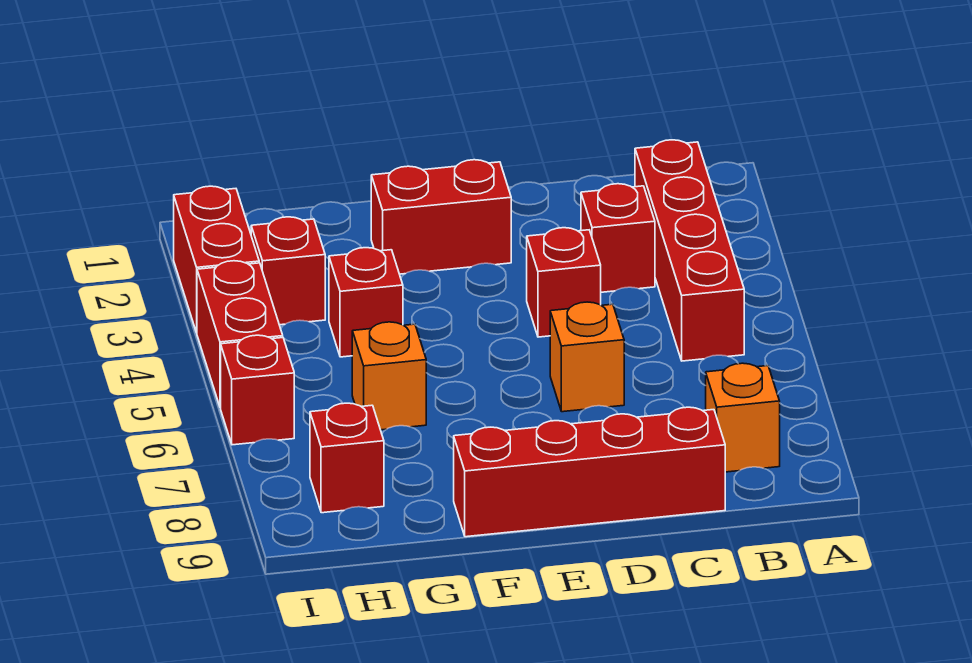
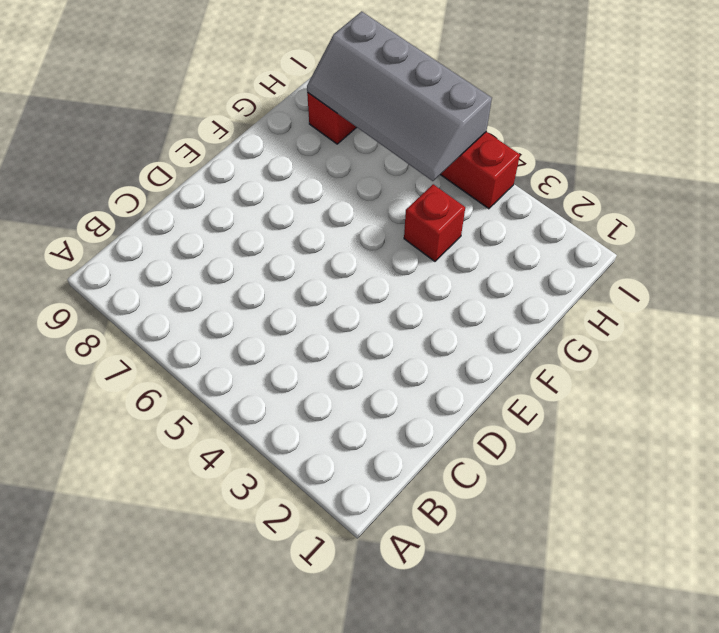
grey slope H5:I8 level 2 top I -> none
none -> red brick B2:B5 level 1
none -> orange brick B8 level 1
none -> red brick C3 level 1

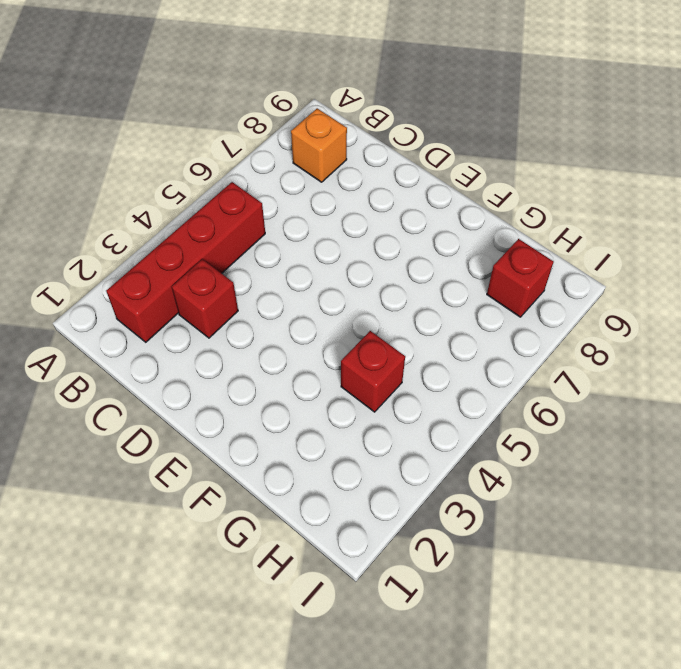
none -> red brick C9:F9 level 1
none -> red brick D4 level 1
none -> orange brick D6 level 1

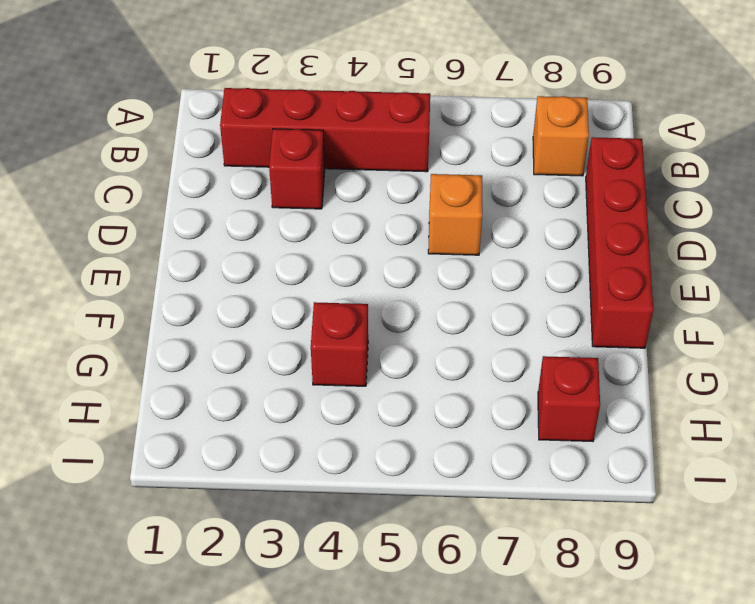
none -> red brick D4 level 1
none -> red brick E2:F2 level 1
none -> orange brick G6 level 1

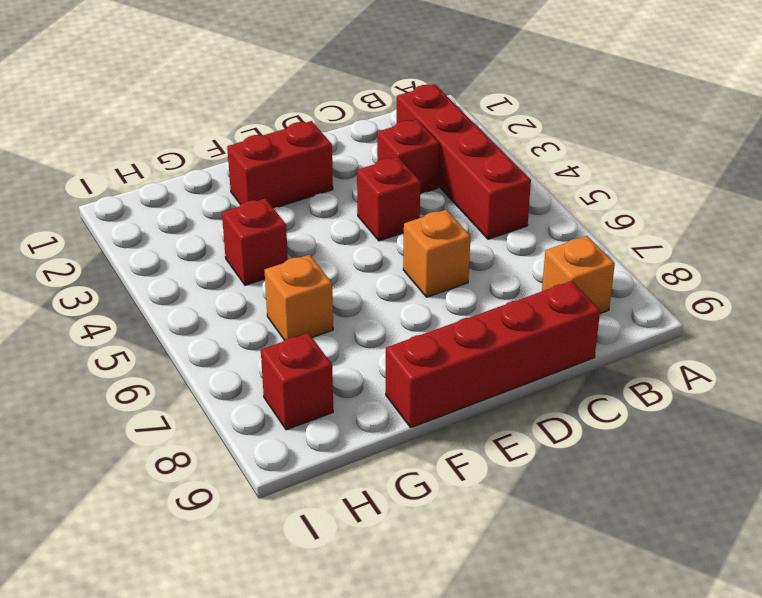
none -> red brick H3 level 1
none -> red brick I2:I3 level 1
none -> red brick I4:I5 level 1

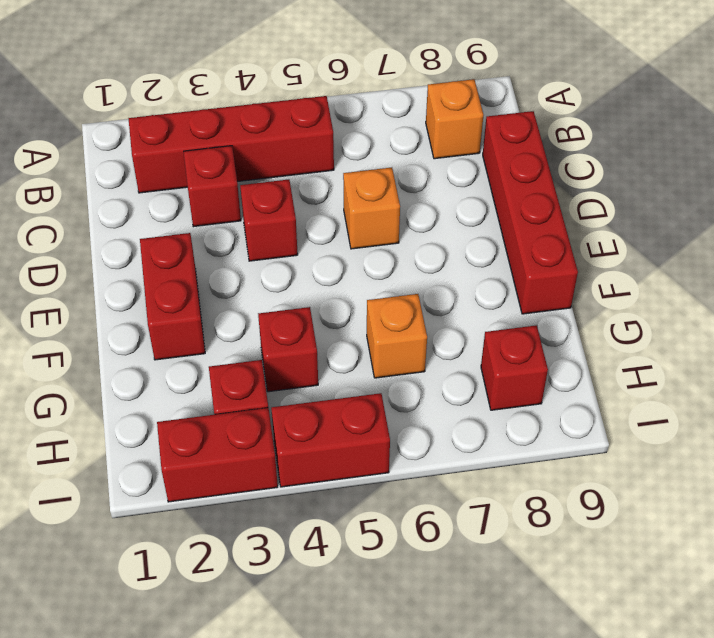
none -> red brick I6 level 1

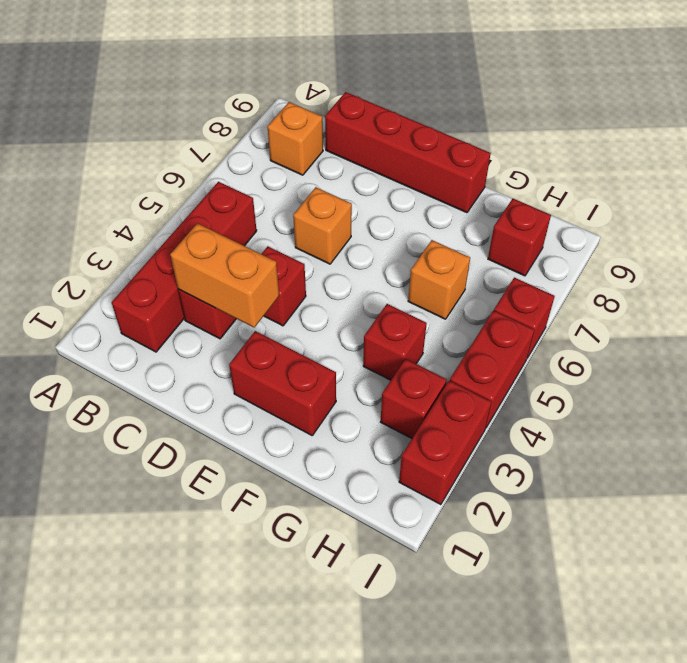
orange brick C3:D3 level 2 -> none

